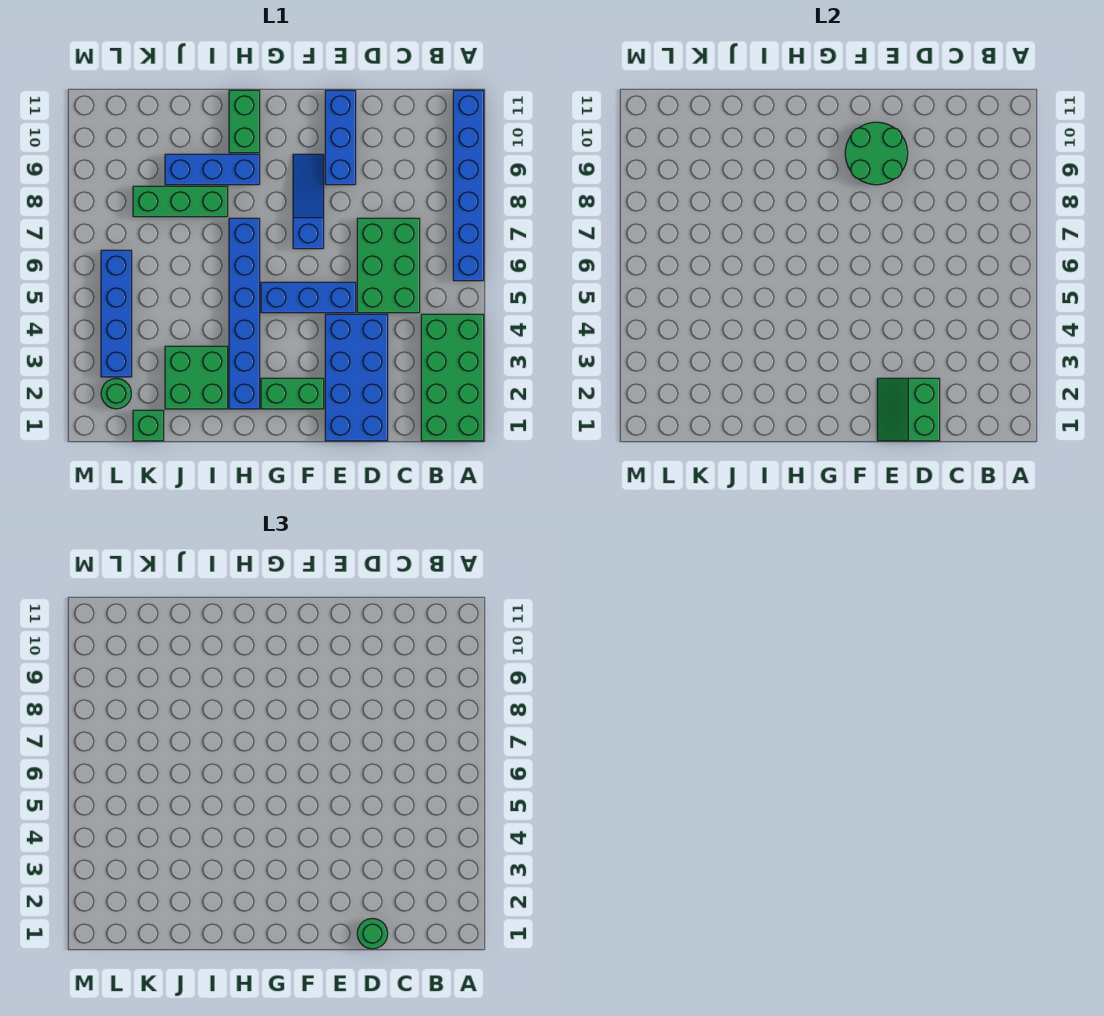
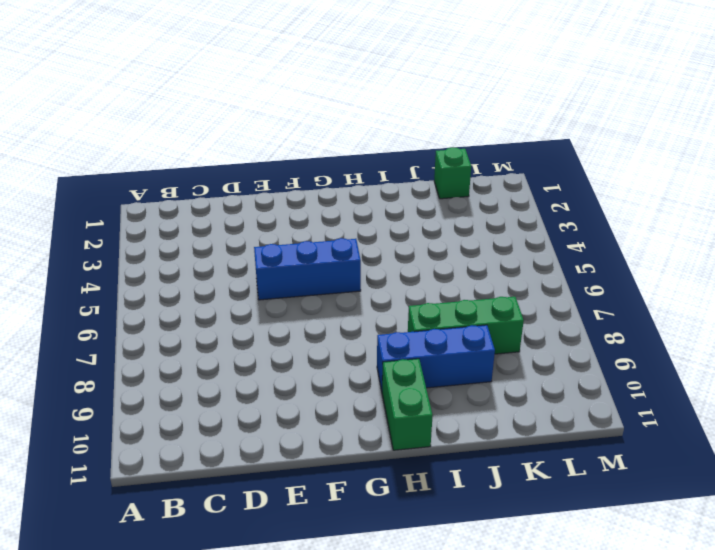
none -> green brick A1:B4 level 1
none -> blue brick A6:A11 level 1
none -> green brick C5:D7 level 1

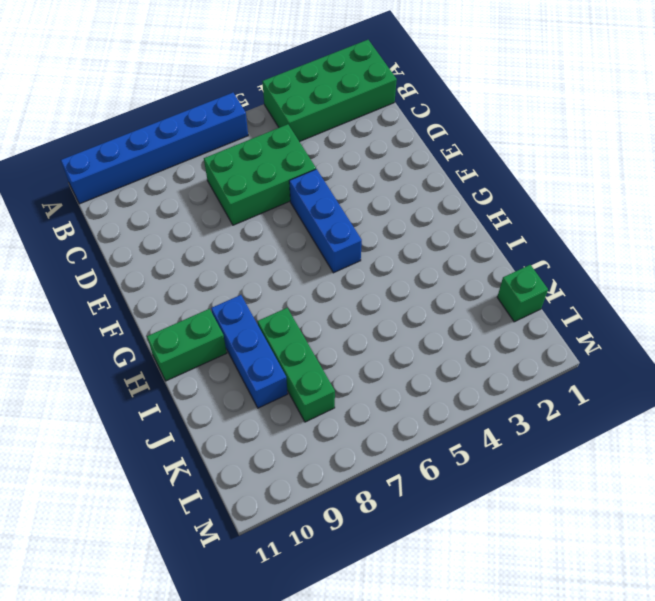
none -> blue brick D1:E4 level 1
none -> blue brick E9:E11 level 1
none -> green brick F2:G2 level 1

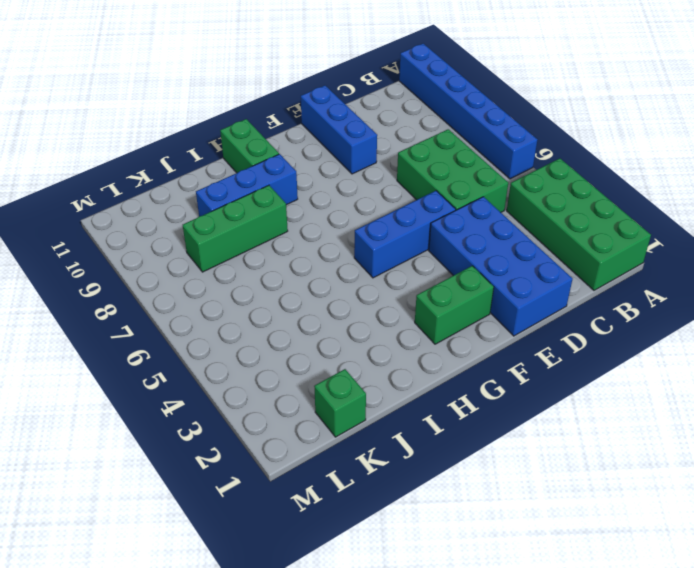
none -> blue slope F7:F9 level 1 top 7
none -> blue brick H2:H7 level 1
none -> green brick I2:J3 level 1

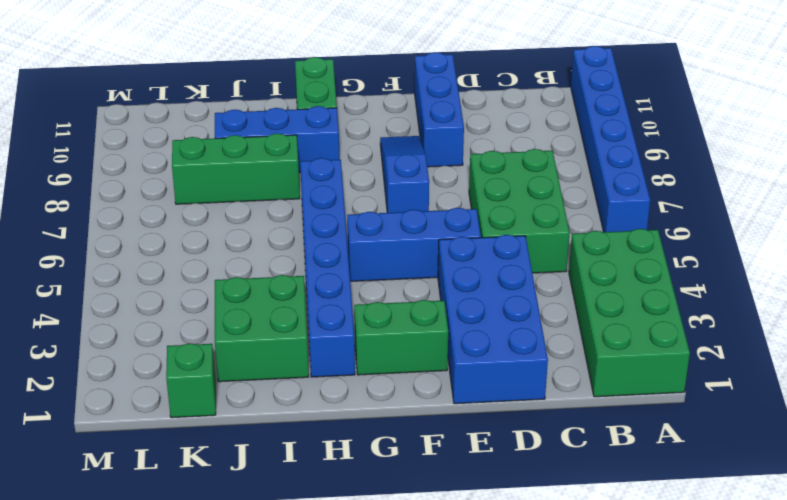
none -> green round brick L2 level 1
none -> blue brick L3:L6 level 1
none -> green slope D1:E2 level 2 top D

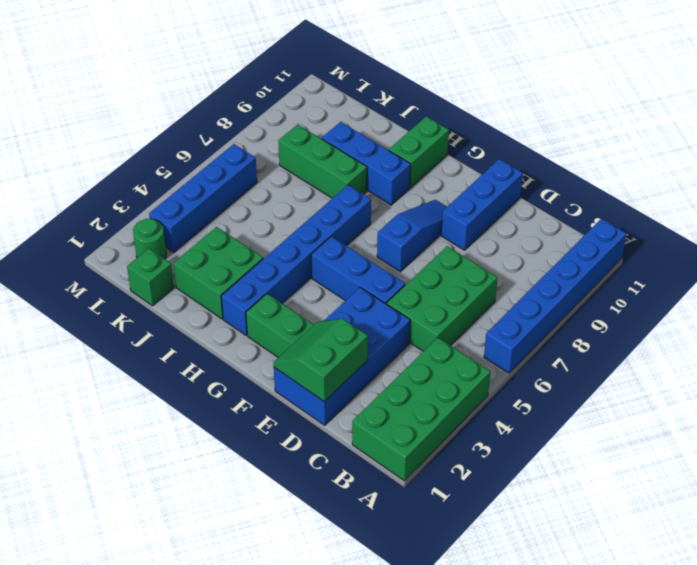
none -> green round brick E9:F10 level 2
none -> green round brick D1 level 3

